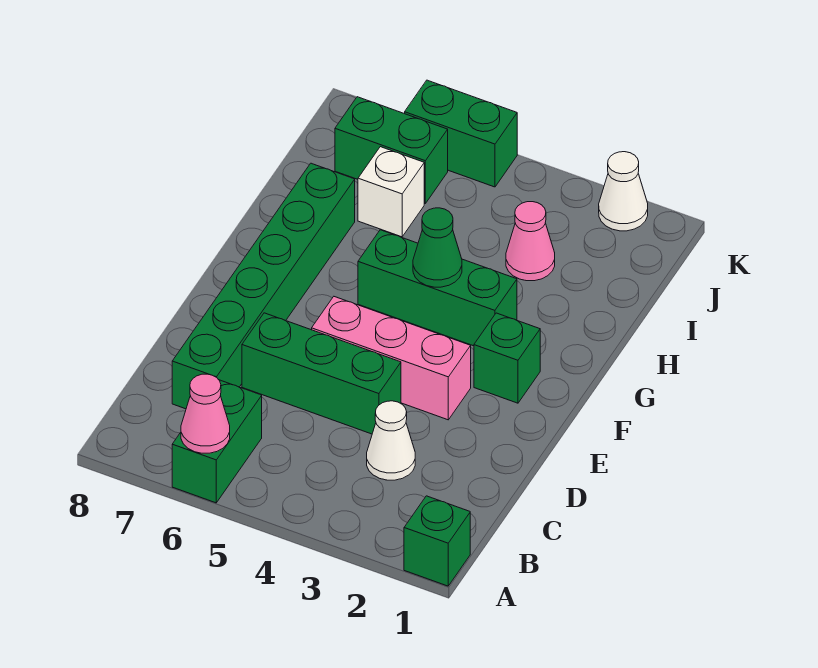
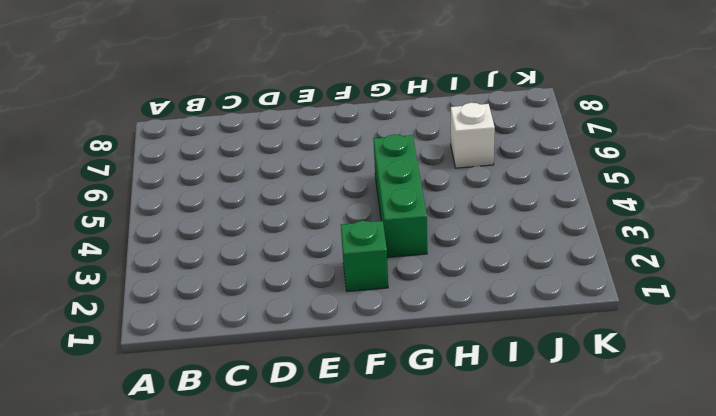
none -> green brick A1 level 1
none -> green brick A6:B6 level 1
none -> white cone C3 level 1

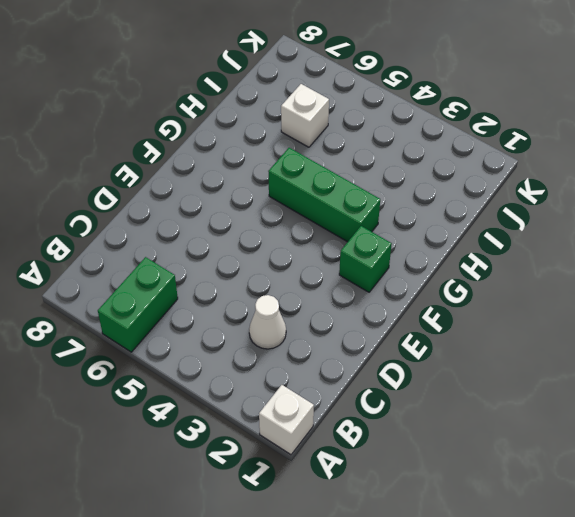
white brick A1 level 1 -> green brick A1 level 1
none -> green brick C7:H7 level 1
none -> green brick D4:D6 level 1
none -> pink brick E3:E5 level 1

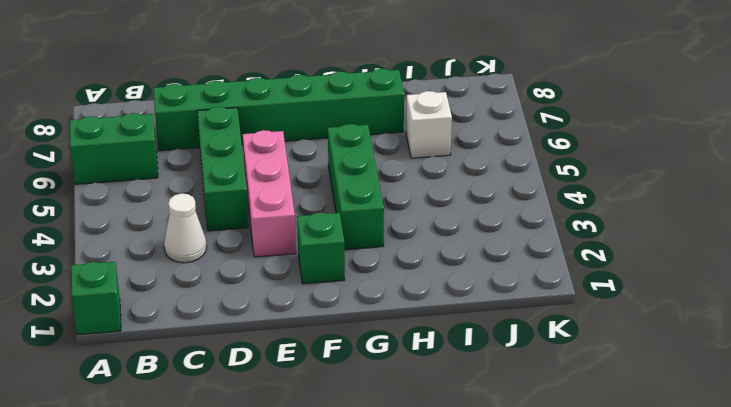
none -> pink cone I3 level 1
none -> green brick J6:J7 level 1
none -> white cone K2 level 1

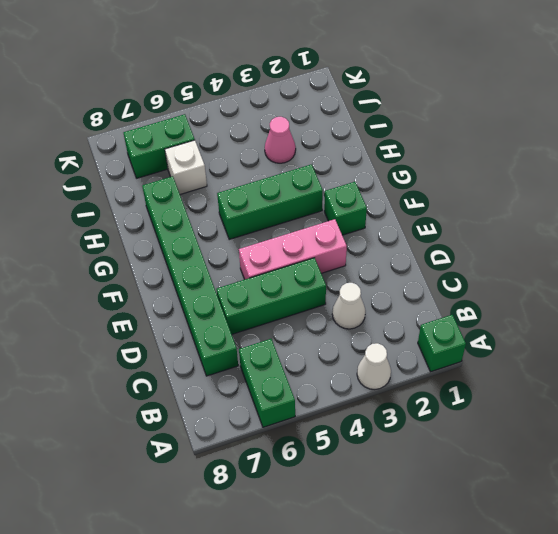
white cone A3 level 1 -> white cone K2 level 1
none -> green brick K5:K6 level 1
none -> pink cone A6 level 2
none -> green cone G4 level 2

